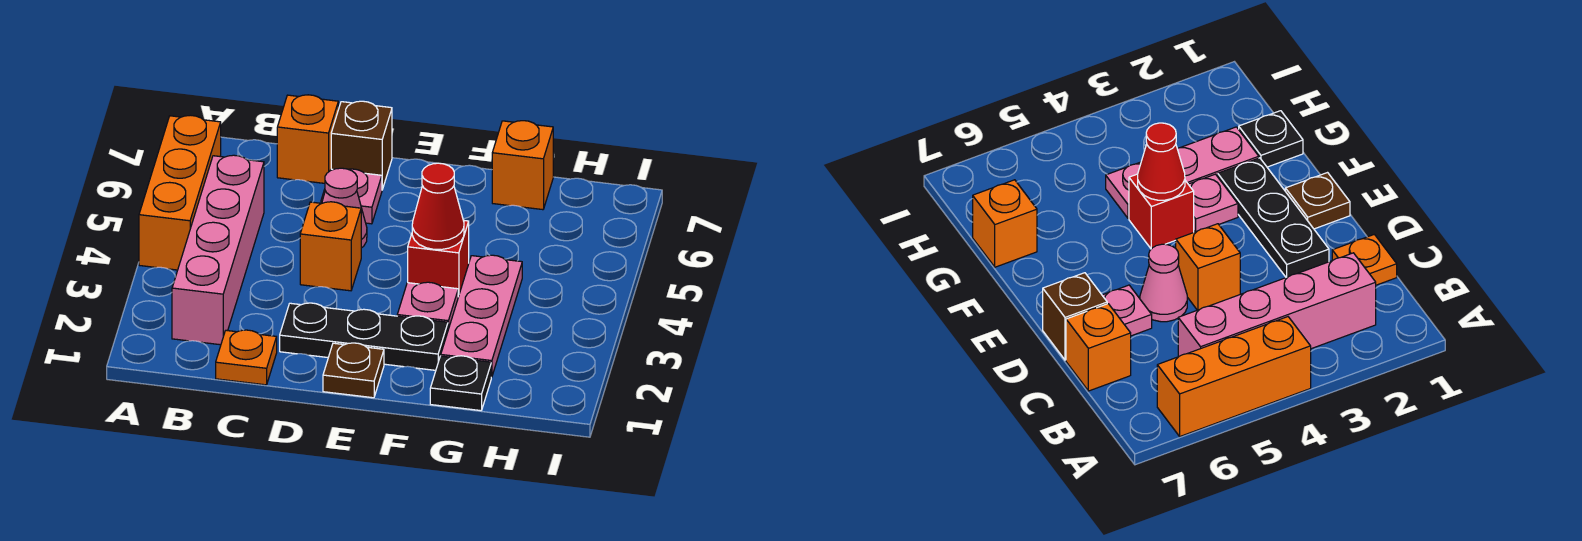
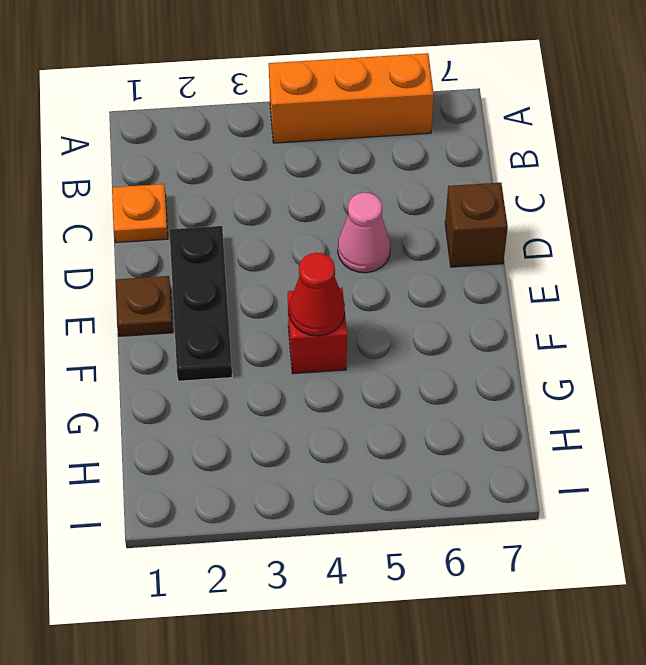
none -> pink brick B2:B5 level 1
none -> orange brick C7 level 1
none -> orange brick D4 level 1

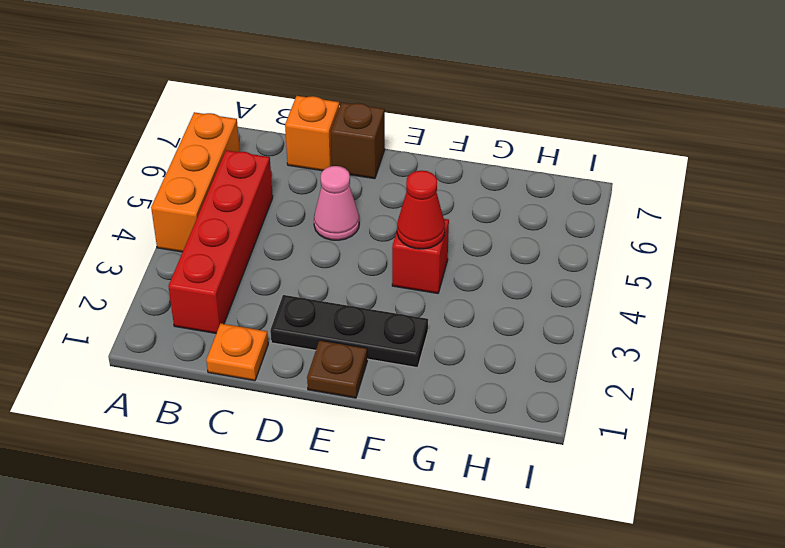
red brick B2:B5 level 1 -> pink brick B2:B5 level 1
none -> orange brick D4 level 1
none -> pink plate D6 level 1
none -> pink plate F3 level 1

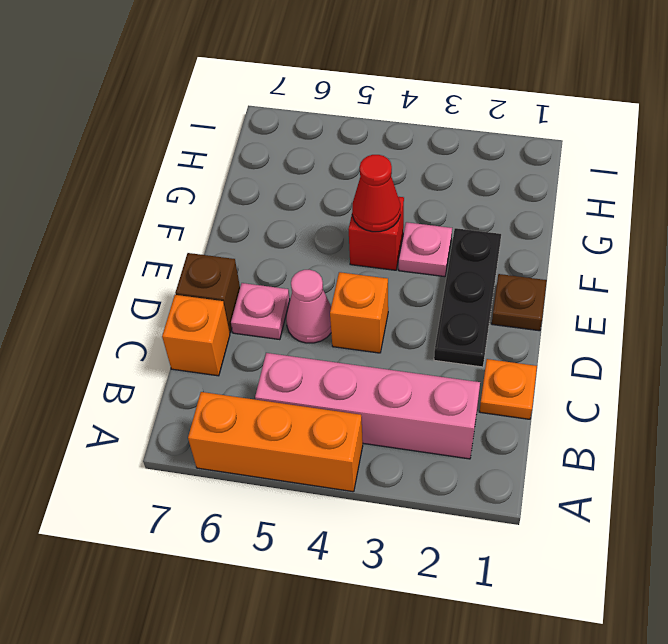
none -> black plate G1 level 1
none -> pink plate G2:G4 level 1
none -> orange brick G7 level 1

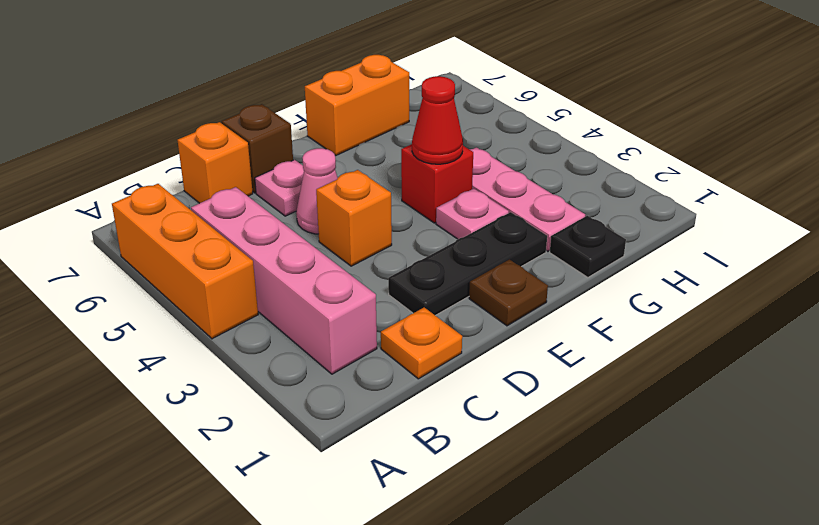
orange brick F7:G7 level 1 -> orange brick G7 level 1

